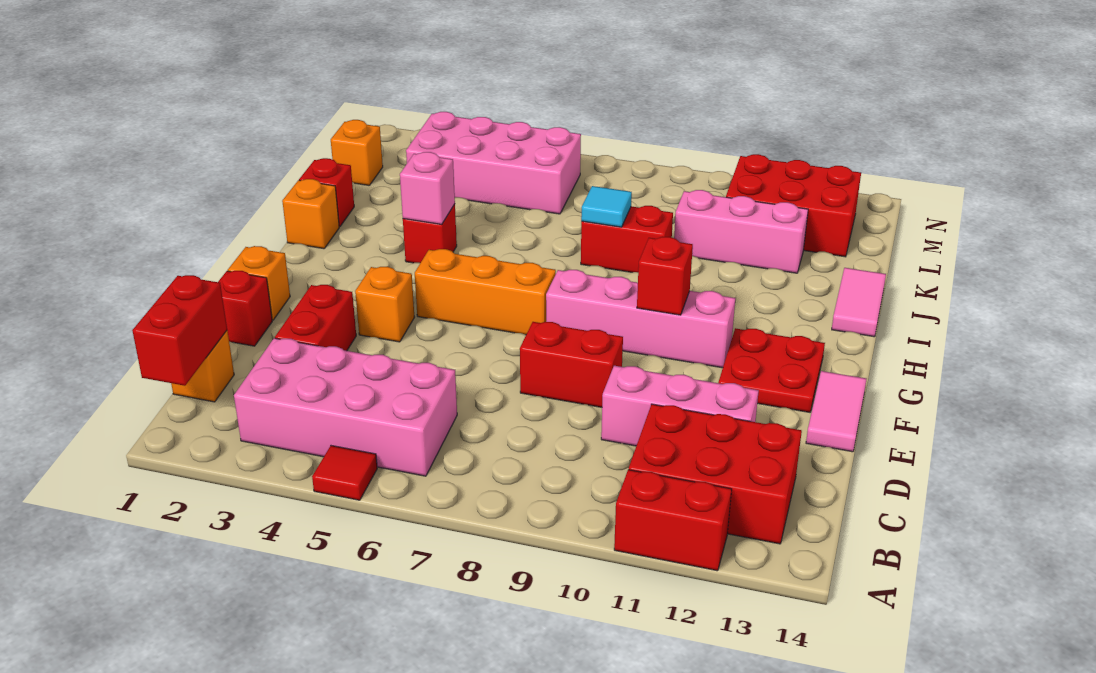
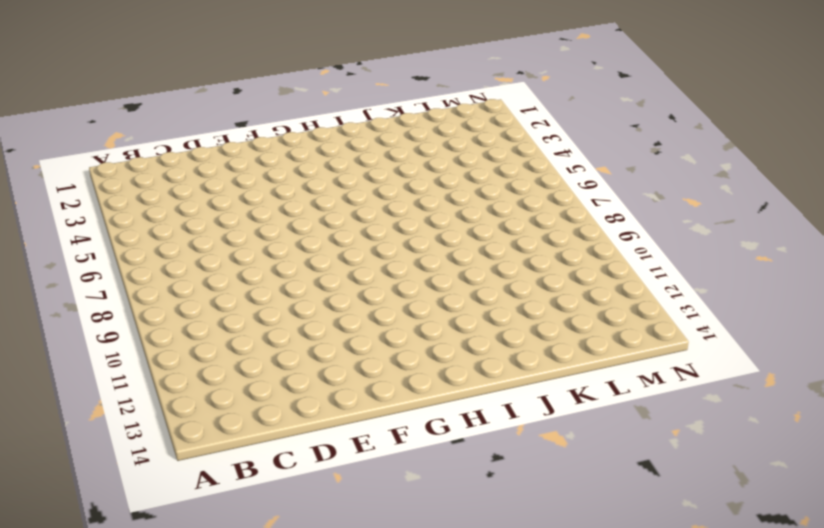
none -> red tile A5 level 1
none -> red brick A11:A12 level 1
none -> pink brick B3:C6 level 1

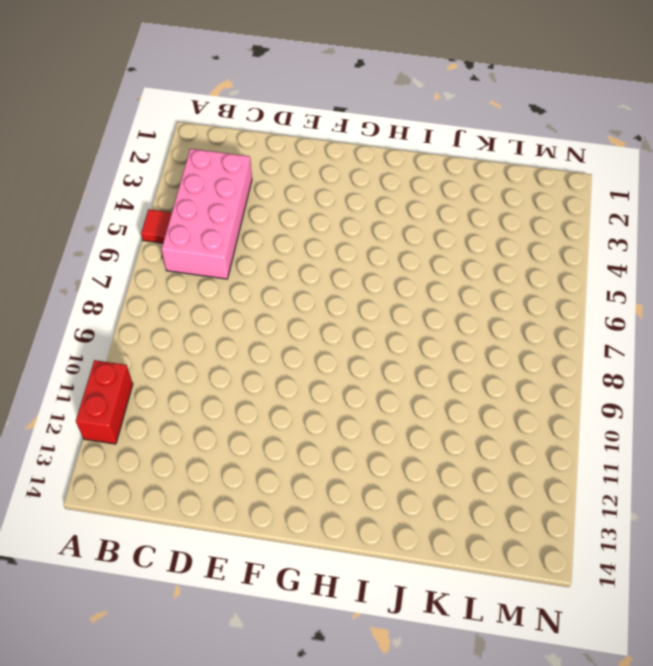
none -> red brick B11:C13 level 1
none -> orange brick C1 level 1
none -> red brick D3:E3 level 1

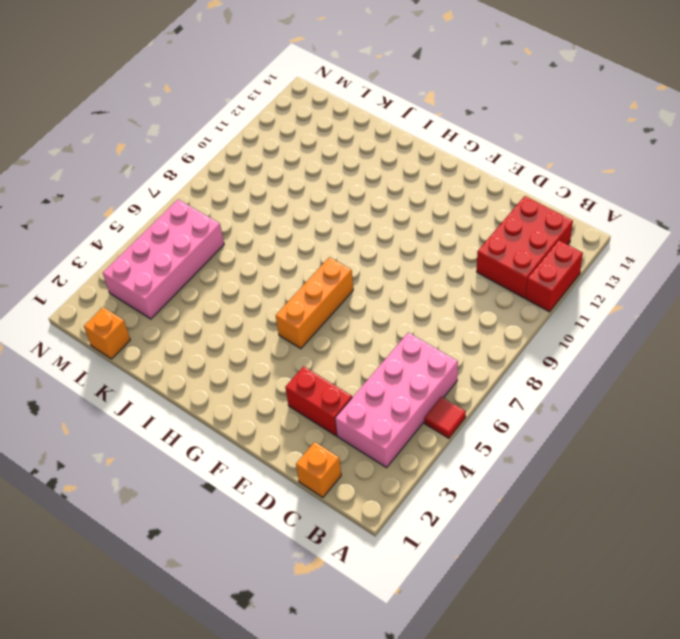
none -> pink brick D10:D12 level 1
none -> red brick E1 level 1
none -> red brick E8:E9 level 1

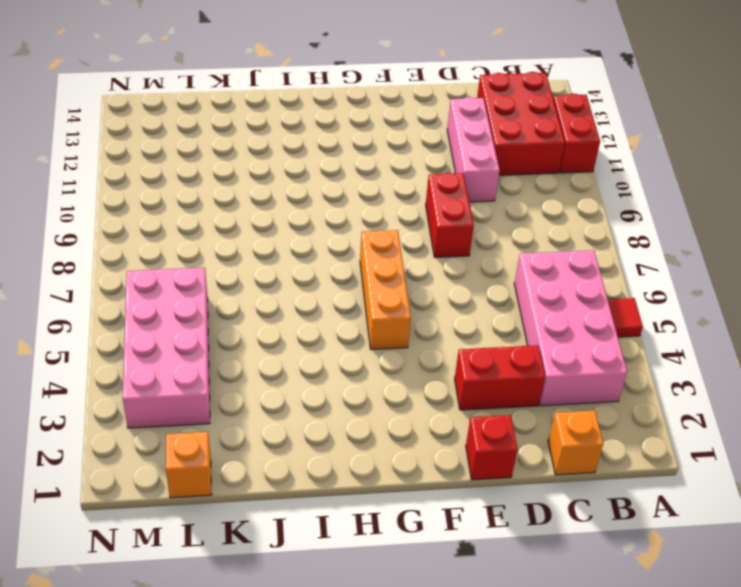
none -> pink tile E14:F14 level 1
none -> orange brick F1 level 1
none -> orange brick F4 level 1

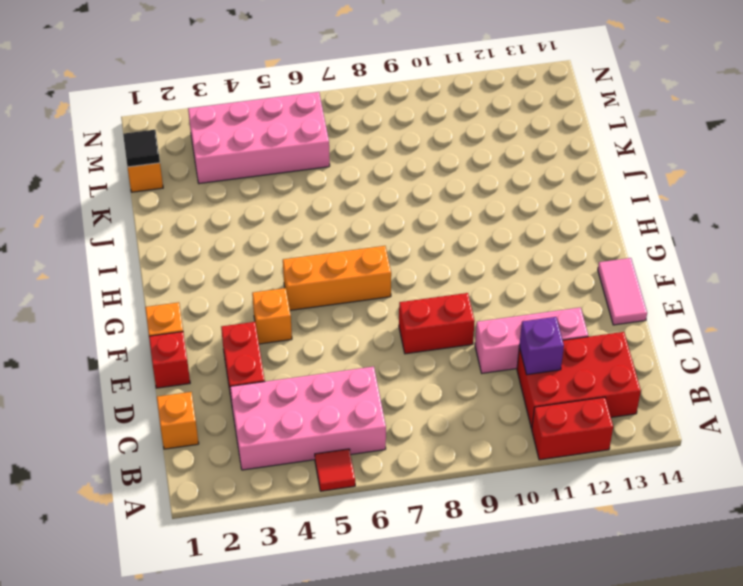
purple brick C11 level 2 -> none
black tile L1 level 2 -> none
none -> red plate F12:G13 level 1
none -> pink brick G8:G11 level 1
none -> orange brick I1 level 1

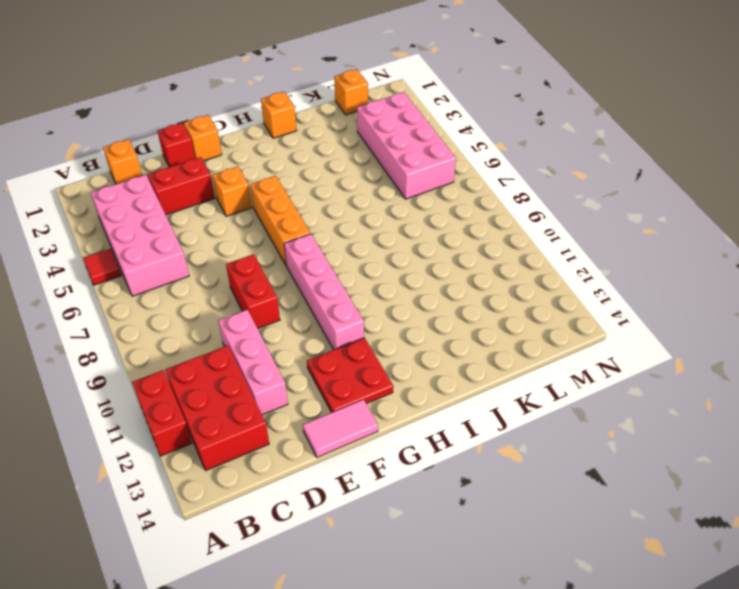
none -> red brick I4 level 1
none -> pink tile I14:J14 level 1
none -> red brick J1 level 1

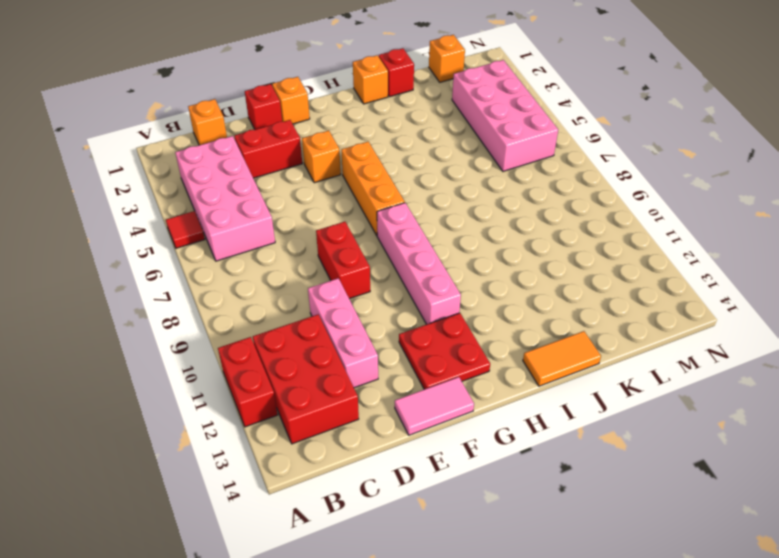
orange tile I14:J14 level 1 -> pink tile I14:J14 level 1
none -> red brick I4 level 1
none -> red brick J8:J9 level 1
none -> pink brick K10:K12 level 1

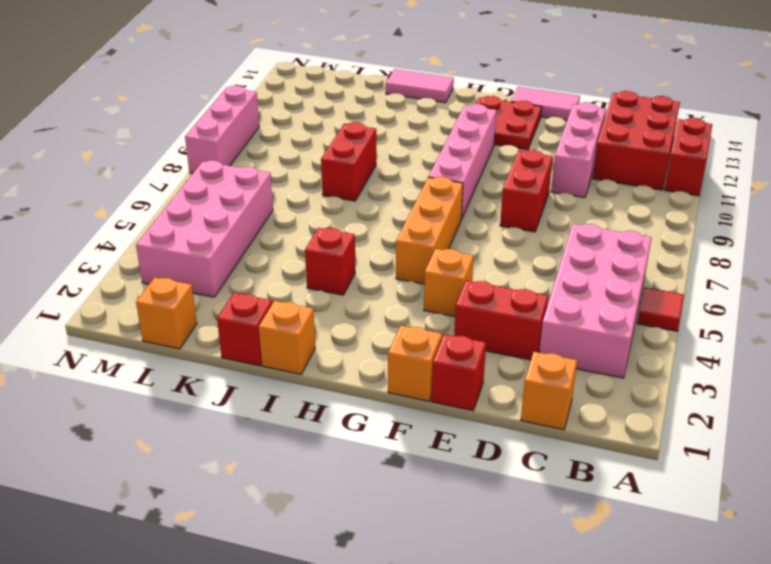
pink brick N8:N10 level 1 -> pink brick K10:K12 level 1
none -> red brick L11:M13 level 1
none -> red brick B1:C1 level 2
none -> red brick G10 level 2

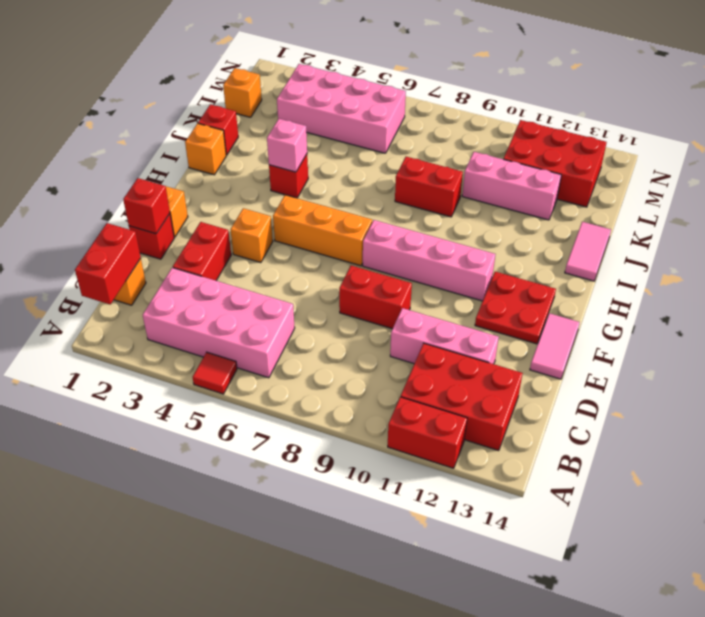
red brick E1 level 2 -> red brick G10 level 2
none -> cyan tile J8 level 2

